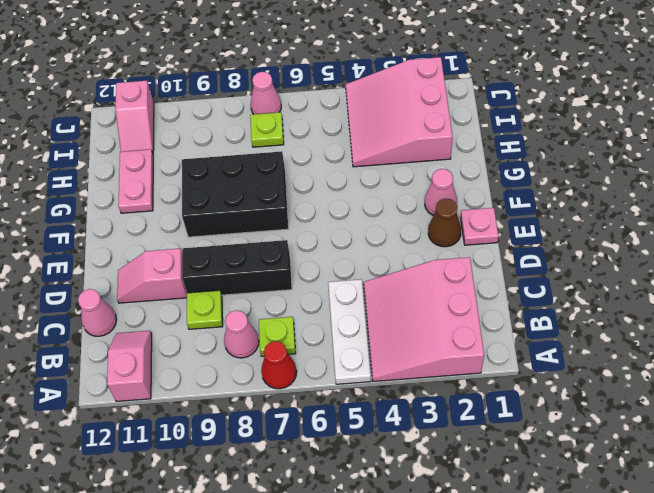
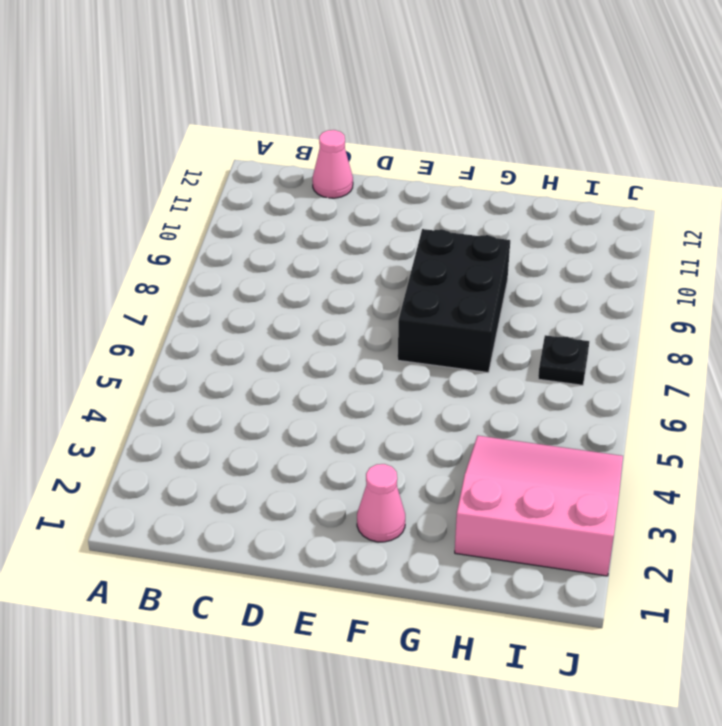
black plate I7 level 1 -> lime plate I7 level 1
none -> pink slope A2:C4 level 1 top 2
none -> white plate A5:C5 level 1
none -> red cone A7 level 1

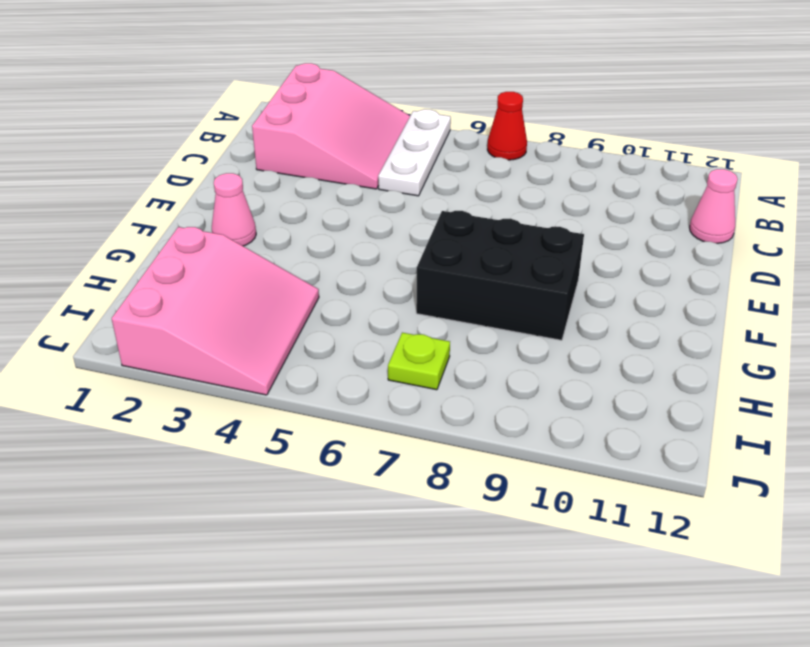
none -> pink slope A11:B11 level 1 top A
none -> lime plate B7 level 1
none -> pink cone B8 level 1

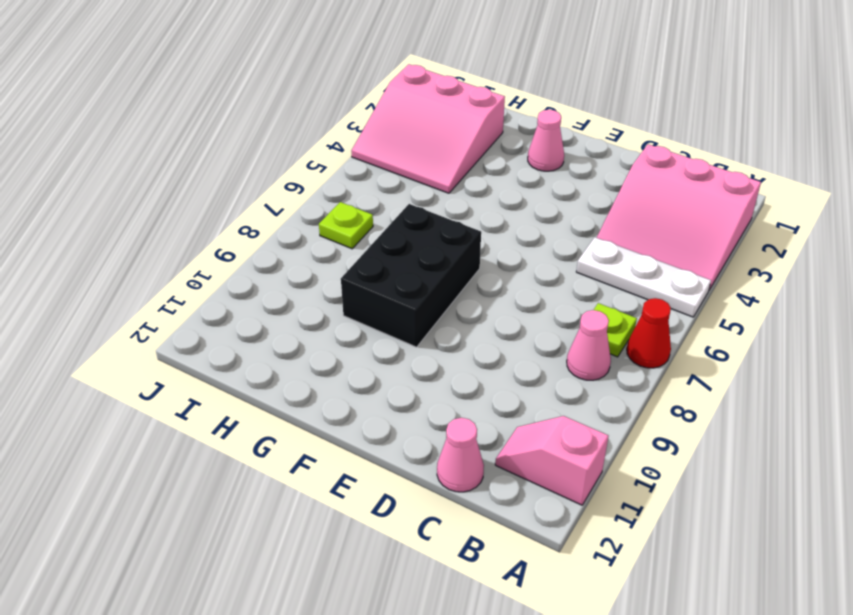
none -> lime plate C9 level 1
none -> black brick D7:D9 level 1
none -> pink slope D10:D11 level 1 top 10

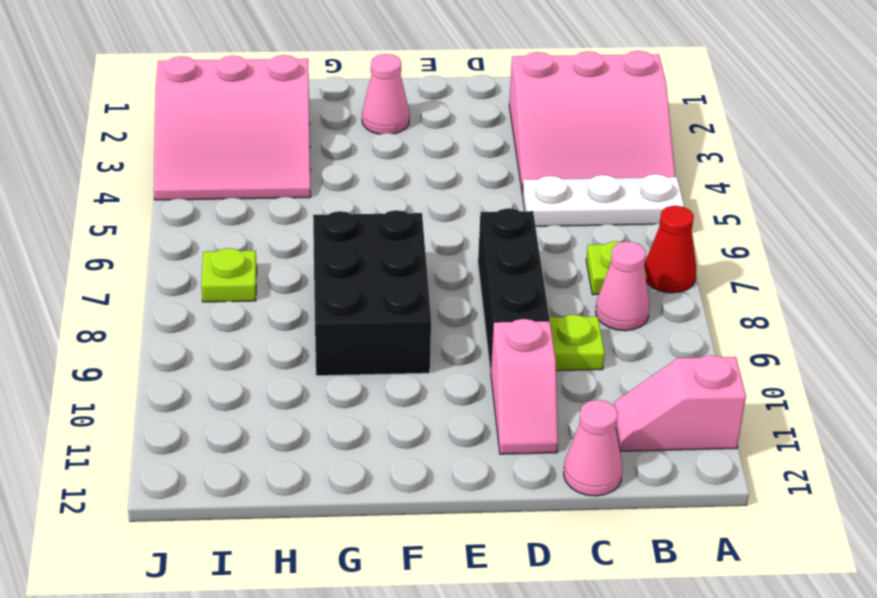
none -> pink plate E1 level 1
none -> brown cone E2 level 1
none -> pink plate G11:H11 level 1

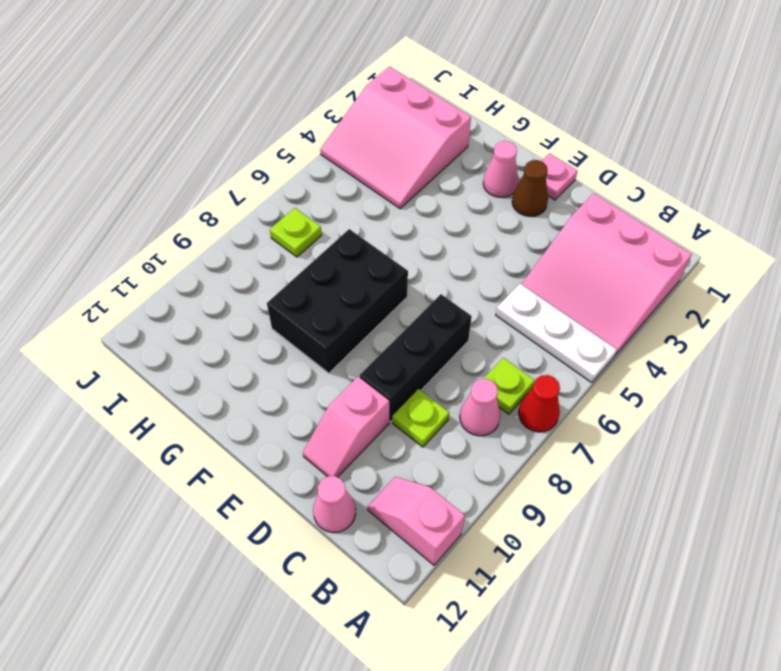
none -> pink plate G11:H11 level 1
none -> pink slope I11:J11 level 1 top J
none -> pink cone J7 level 1

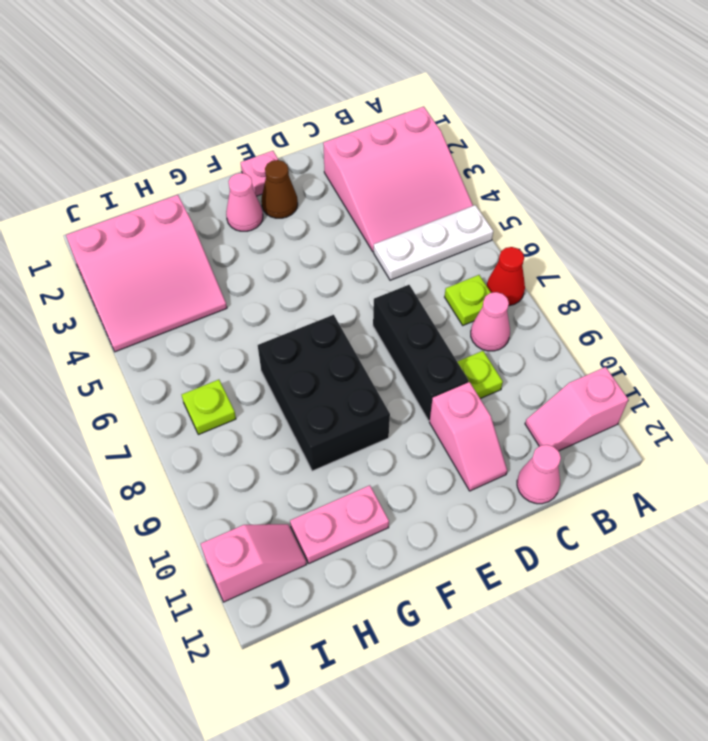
none -> pink cone J7 level 1

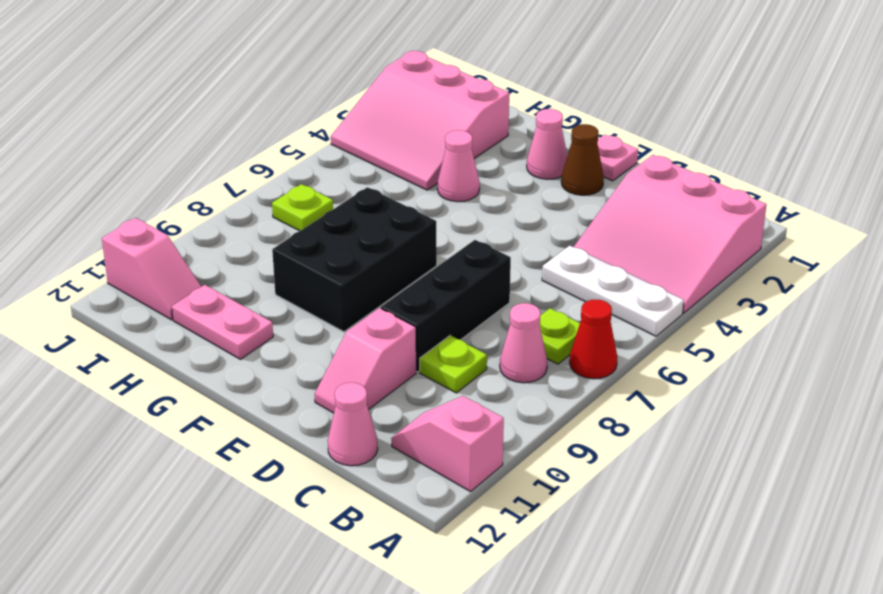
pink cone G4 level 1 -> pink cone J7 level 1

